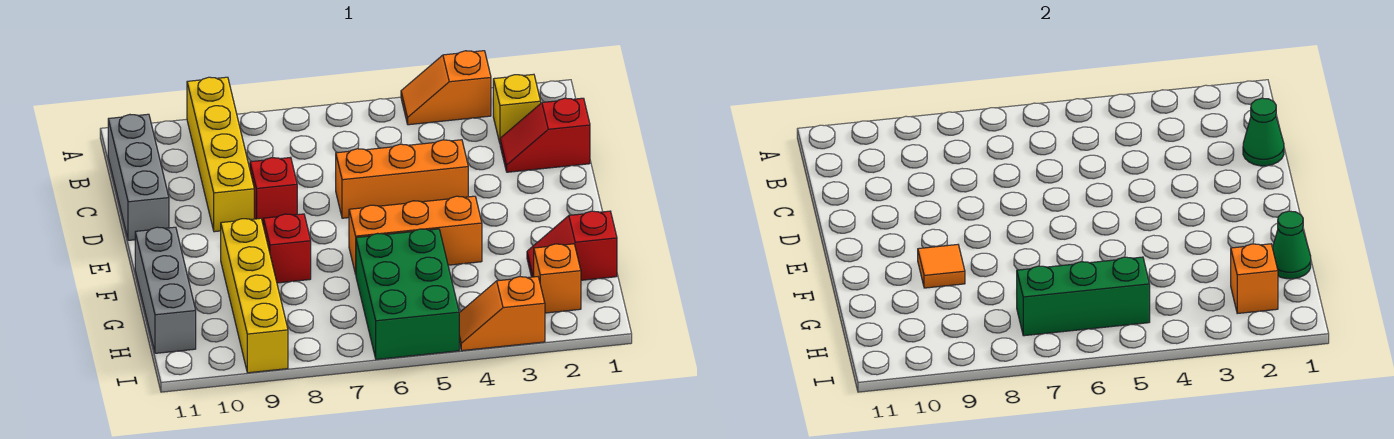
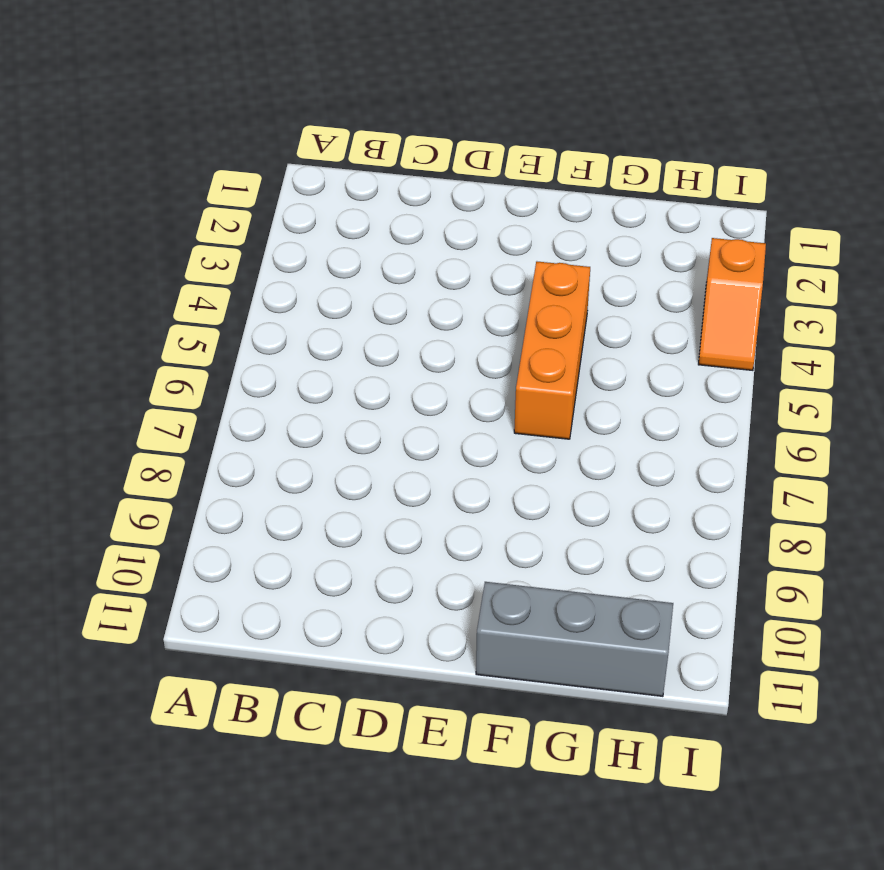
none -> orange slope A3:A4 level 1 top 3
none -> yellow brick A9:D9 level 1
none -> yellow brick B2 level 1

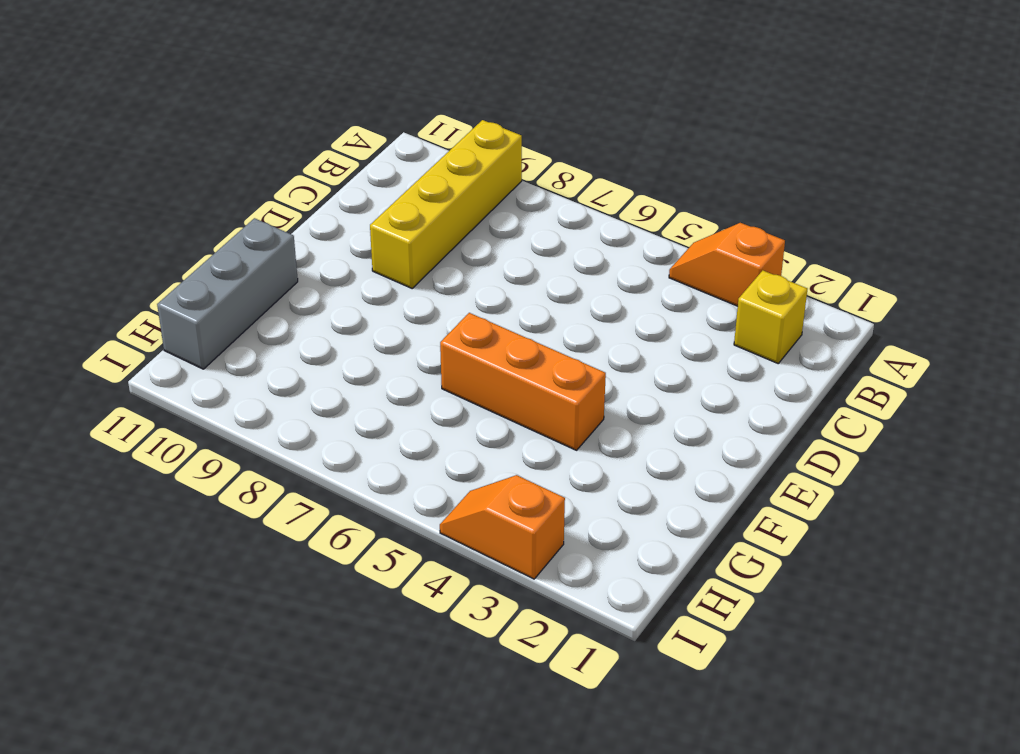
none -> grey brick B11:D11 level 1
none -> red slope C1:C2 level 1 top 1
none -> orange brick D4:D6 level 1

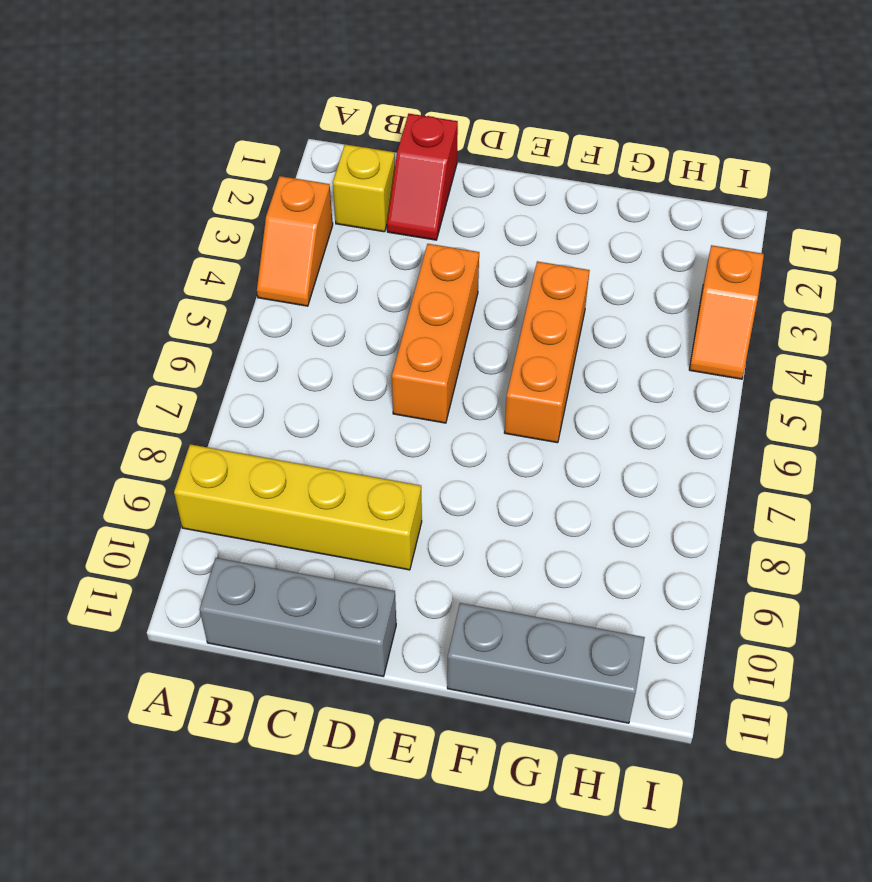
none -> red brick D8 level 1
none -> red brick F8 level 1
none -> yellow brick F9:I9 level 1

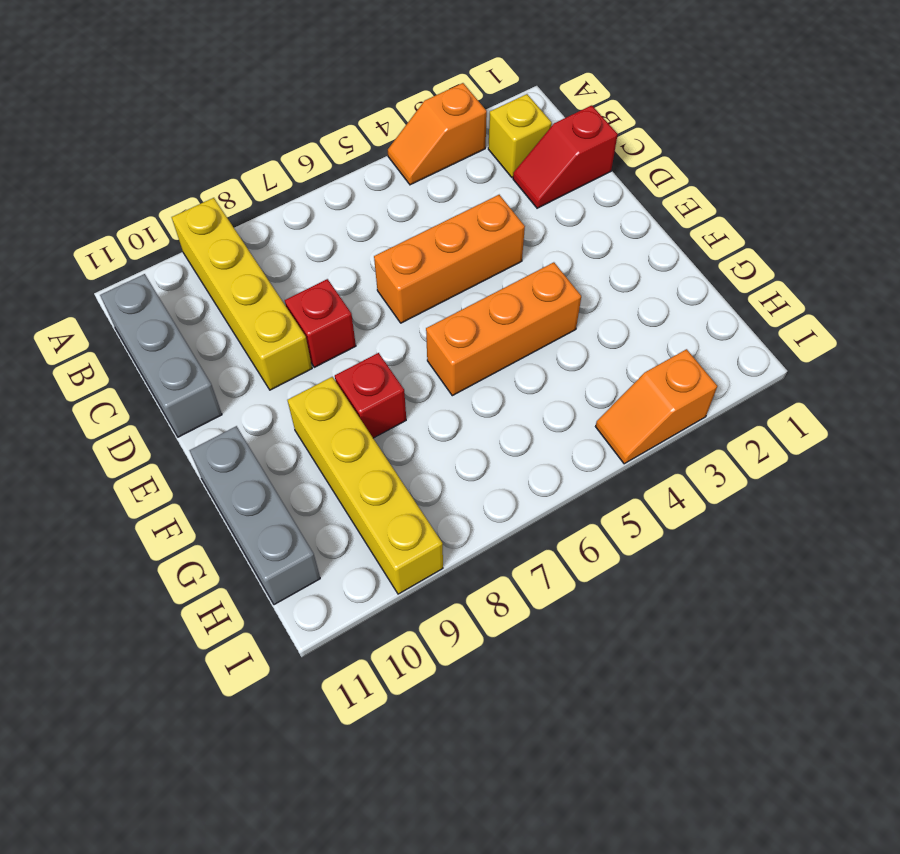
none -> red slope G1:G2 level 1 top 1
none -> green brick G5:I6 level 1
none -> orange brick H2 level 1

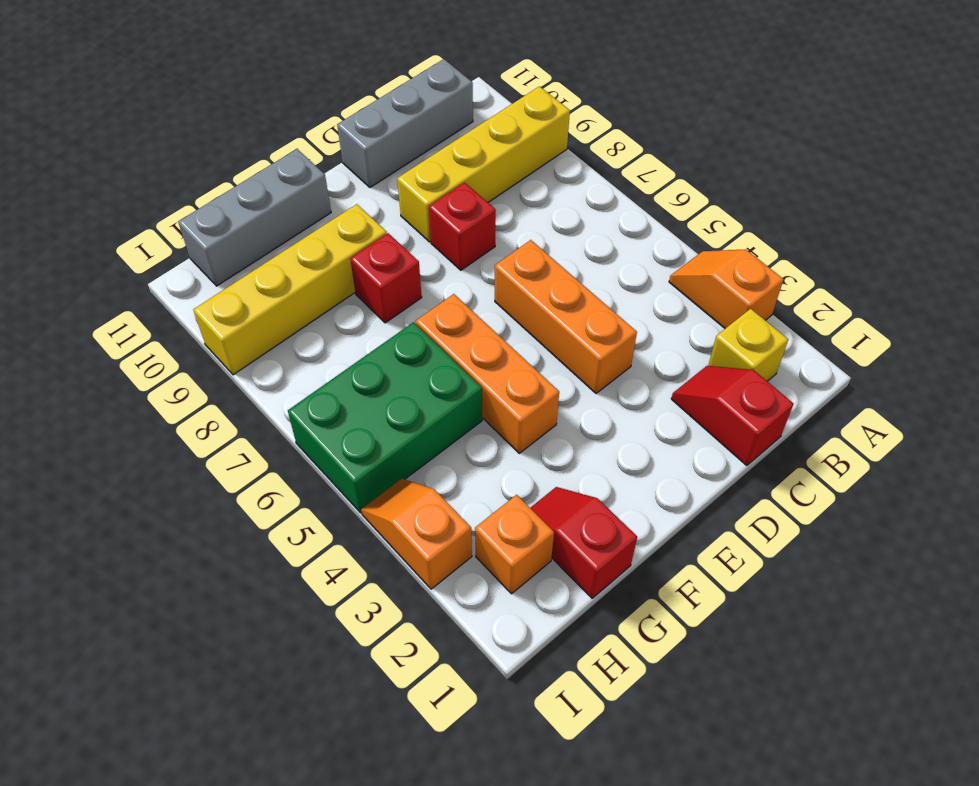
none -> green cone C1 level 2
none -> orange tile F9 level 2
none -> green cone G1 level 2

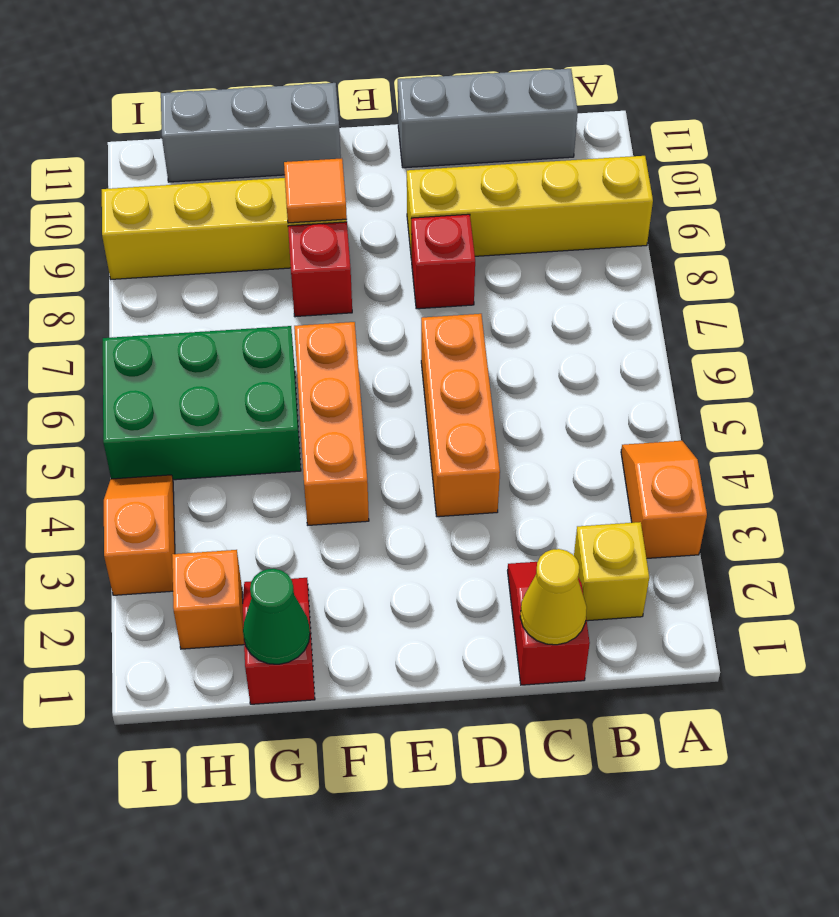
yellow cone C1 level 2 -> green cone C1 level 2
none -> orange brick H2 level 2
none -> green brick H5:H7 level 2

